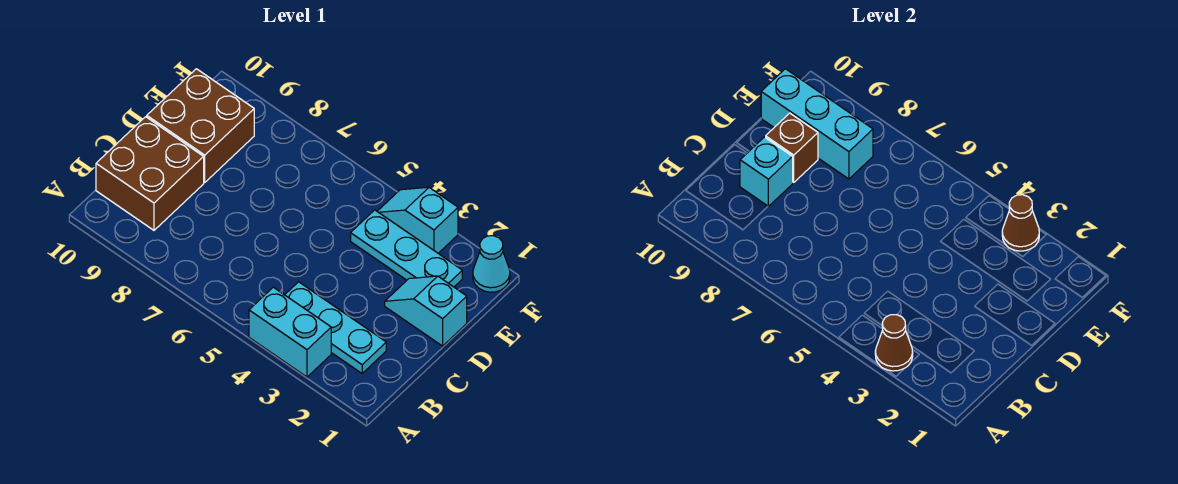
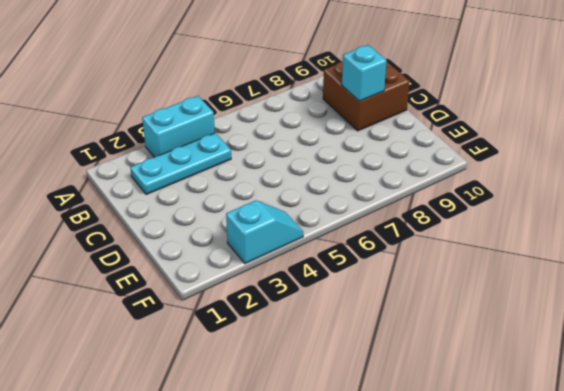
none -> cyan slope D1:D2 level 1 top 1
none -> brown brick D9:E10 level 1
none -> cyan plate E2:E4 level 1

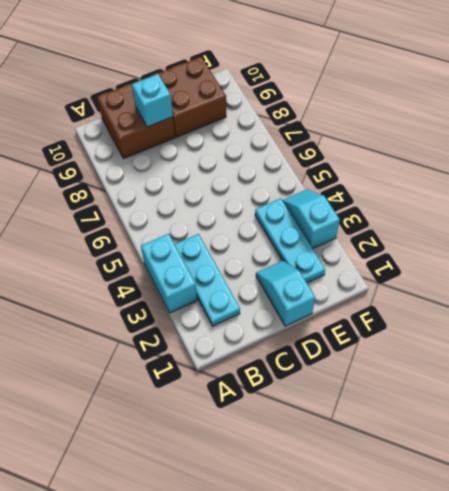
none -> cyan cone F1 level 1
none -> brown cone A3 level 2
none -> brown brick D9 level 2

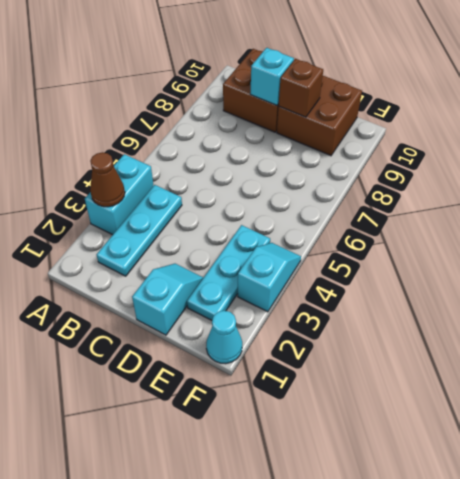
none -> cyan brick E8:E10 level 2
none -> brown cone F3 level 2

